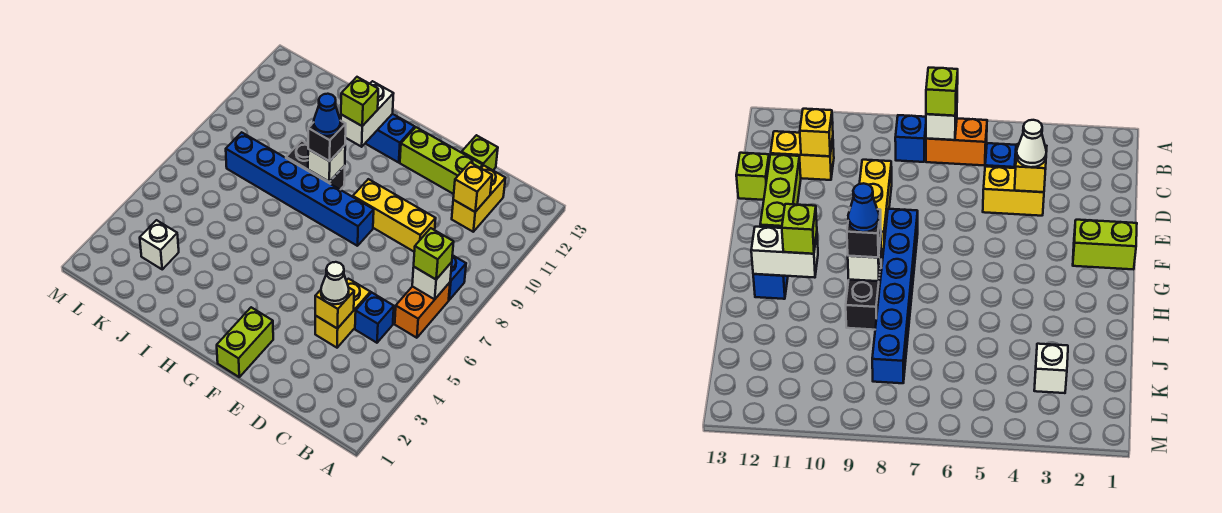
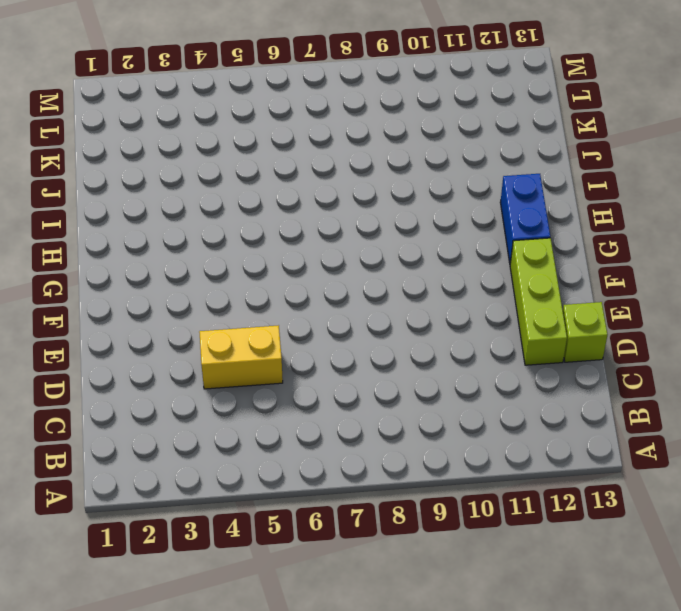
none -> orange brick B6:B7 level 1
none -> blue brick B8 level 1
none -> blue brick C5 level 1

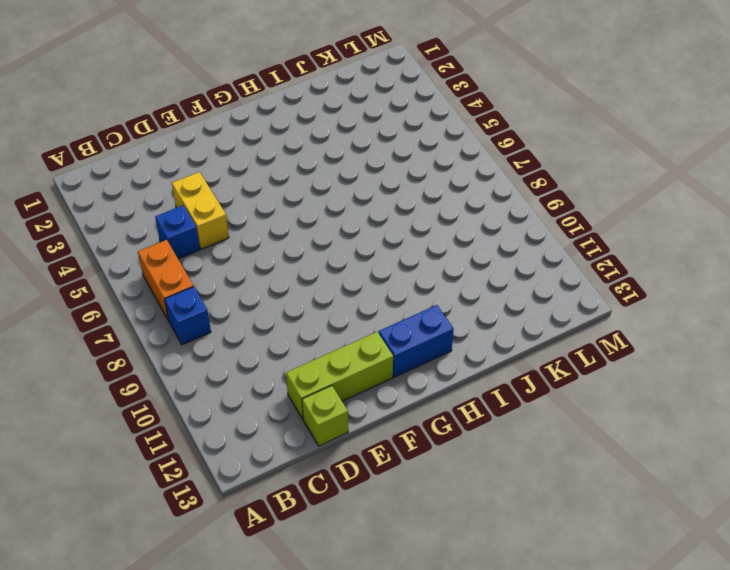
none -> yellow brick C11:C12 level 1
none -> yellow brick D9:F9 level 1
none -> lime brick F1:F2 level 1

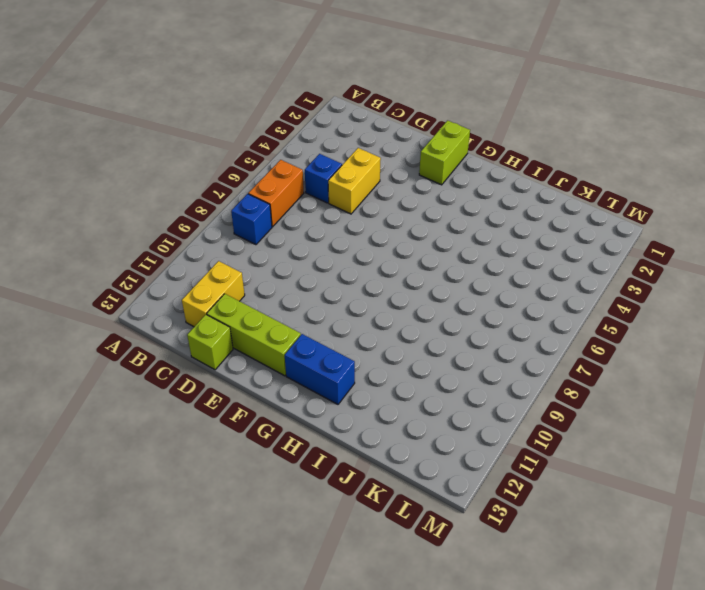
none -> yellow brick D9:F9 level 1
none -> blue brick F8:K8 level 1
none -> black brick H9:I9 level 1

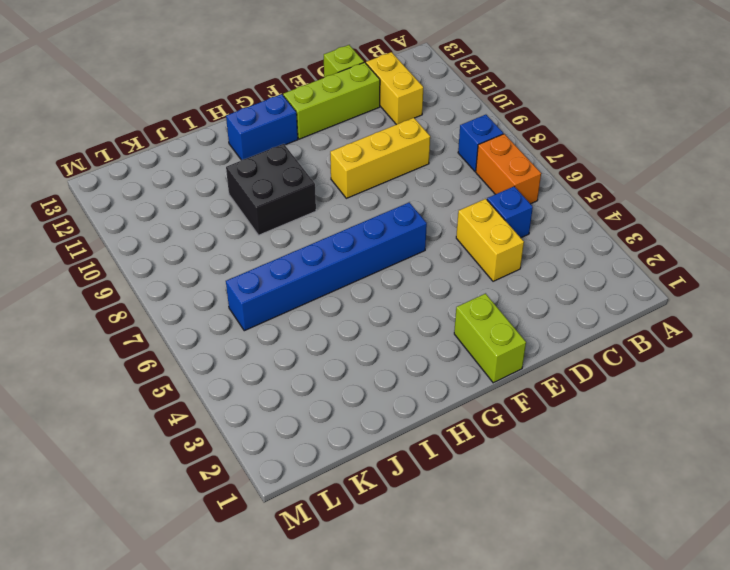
blue brick F6:K6 level 1 -> blue brick F8:K8 level 1
black brick H9:I10 level 1 -> black brick H9:I9 level 1
none -> white brick K3 level 1
none -> white brick B7 level 2
none -> yellow brick C11 level 2

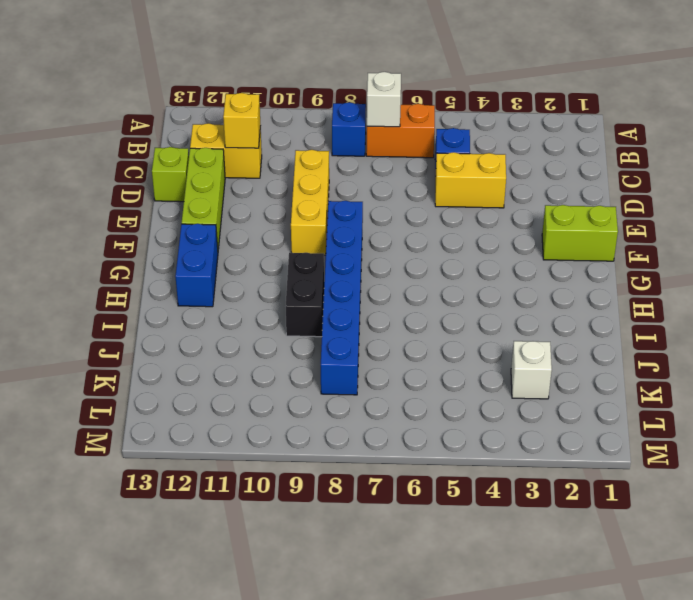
none -> yellow brick D4 level 2
none -> white brick H9 level 2
none -> white brick H11:H12 level 2

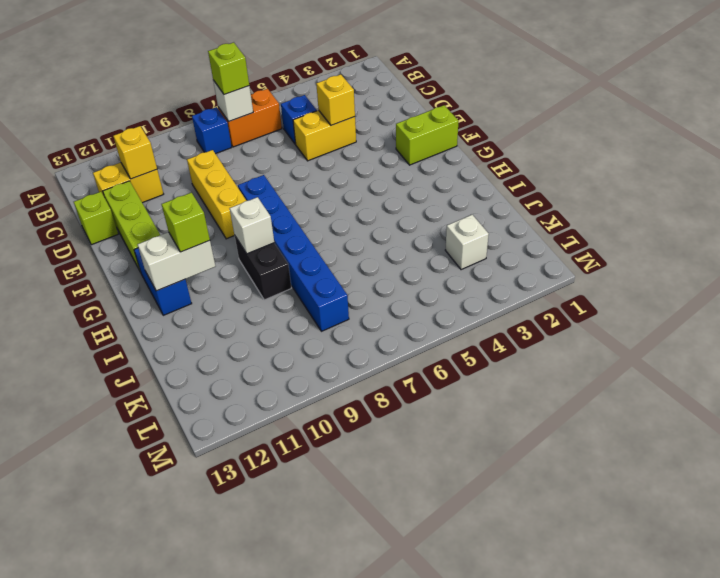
none -> white cone D4 level 3
none -> black brick H9 level 3
none -> blue cone H9 level 4

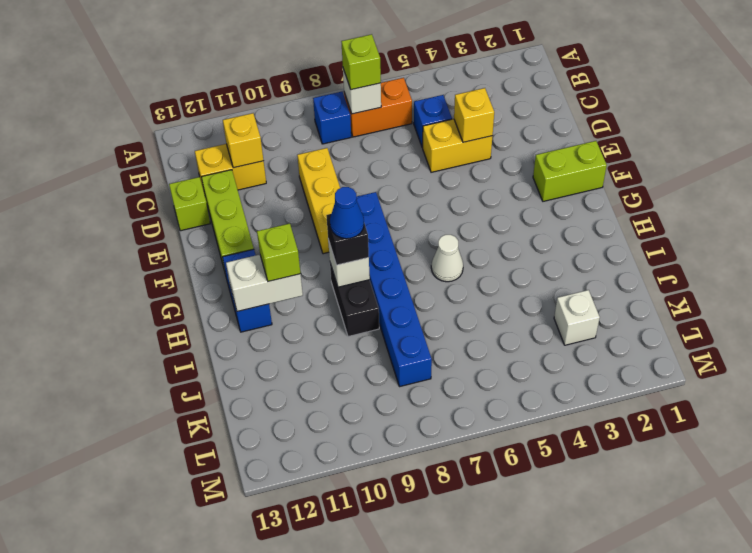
white cone H6 level 1 -> white cone D4 level 3

